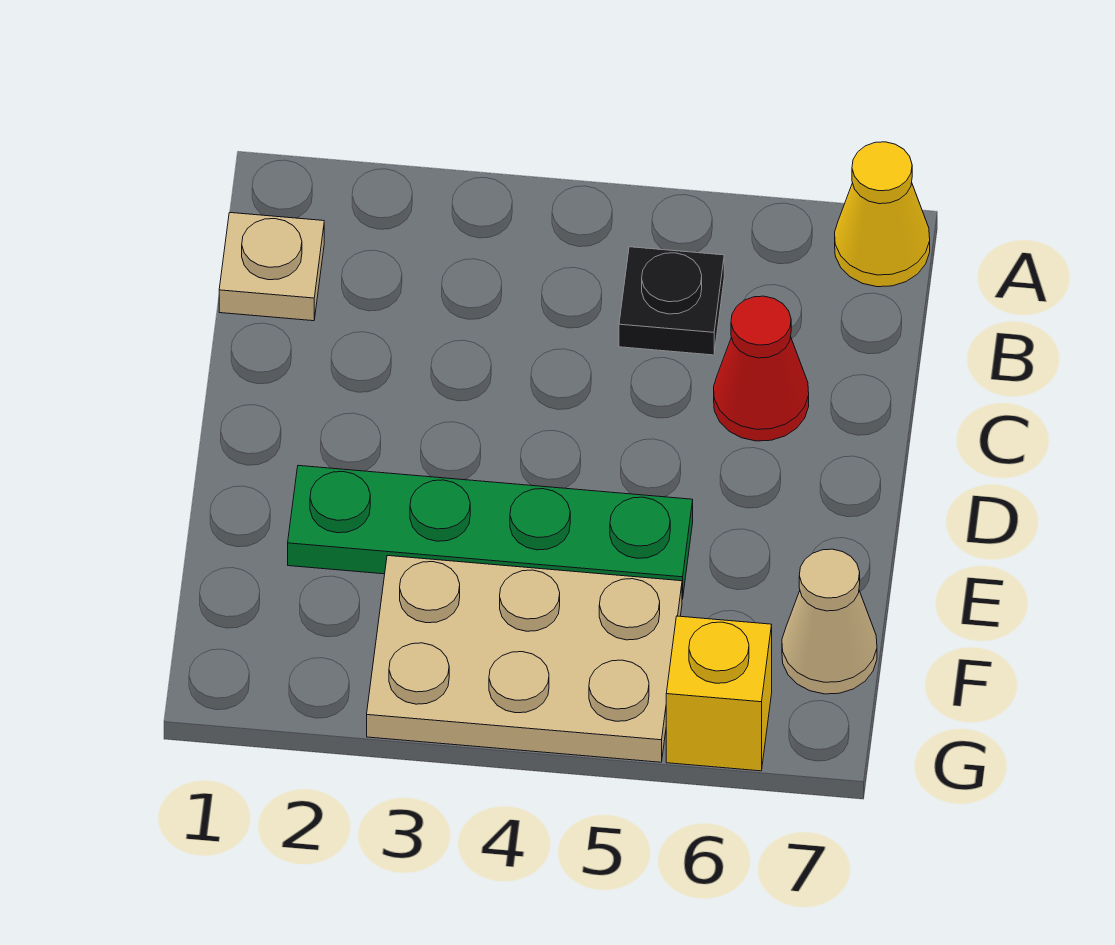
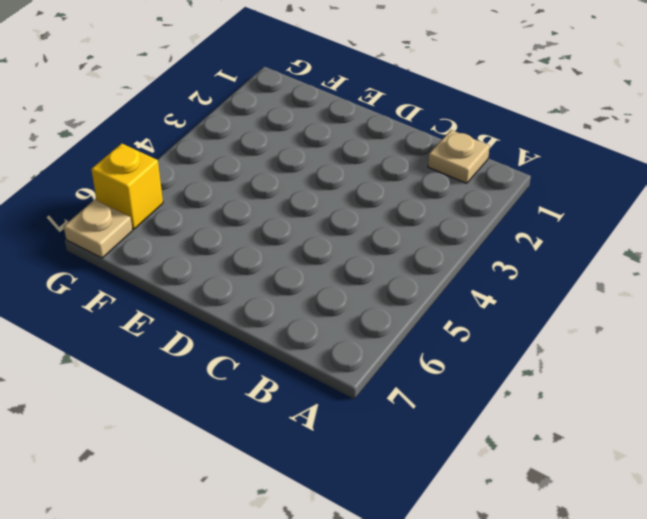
tan plate G7 level 1 -> none
none -> yellow cone A7 level 1
none -> black plate B5 level 1

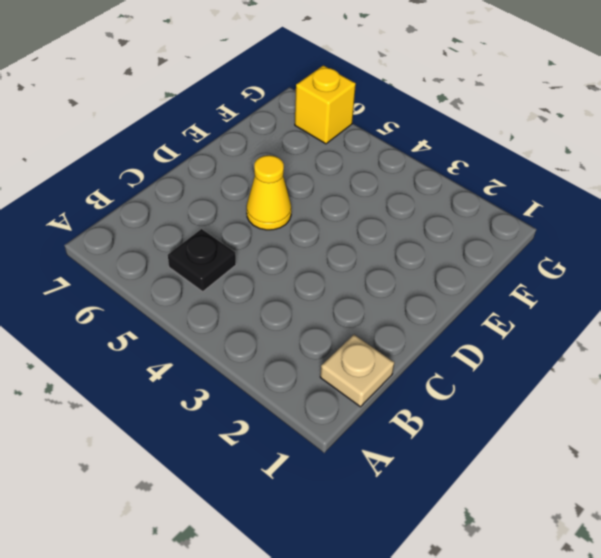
yellow cone D5 level 1 -> yellow cone A7 level 1
none -> red cone C6 level 1
none -> green plate E2:E5 level 1

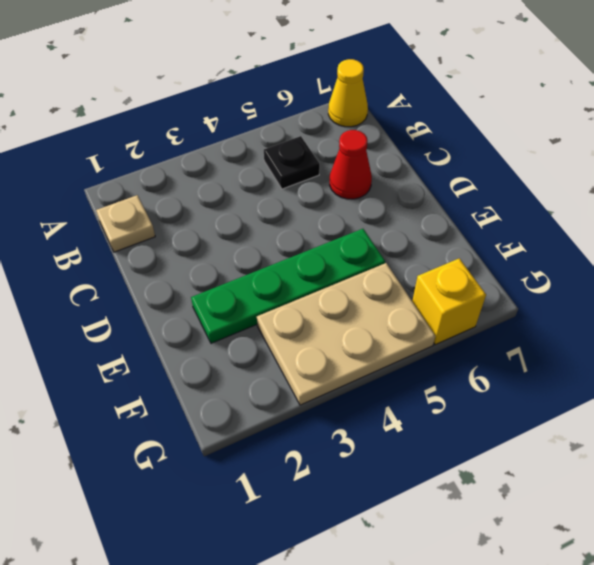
none -> tan cone F7 level 1

